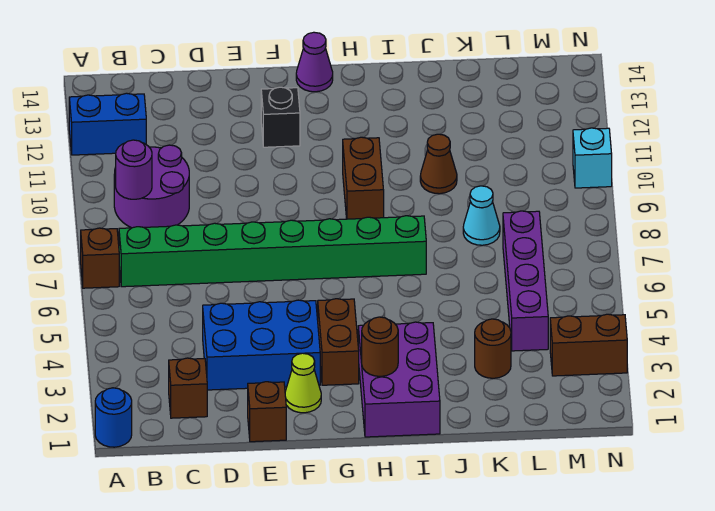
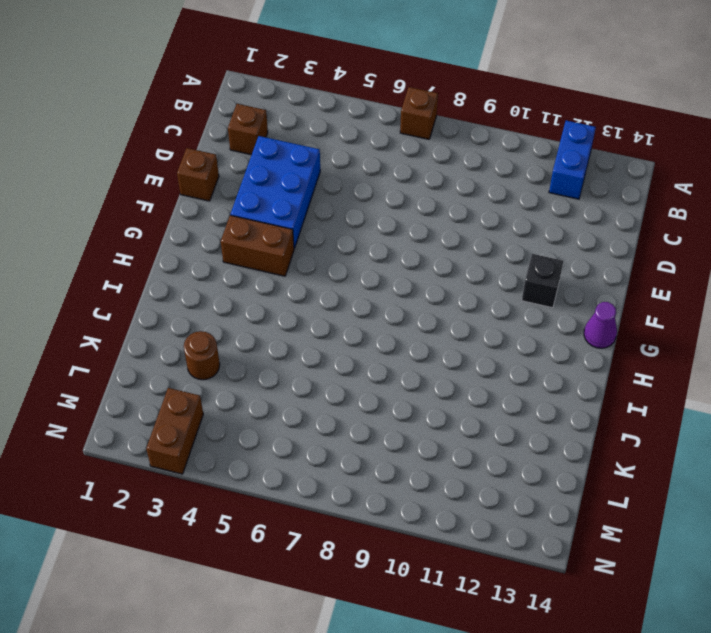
none -> blue round brick A1 level 1
none -> green brick B7:I7 level 1
none -> purple round brick B9:C10 level 1

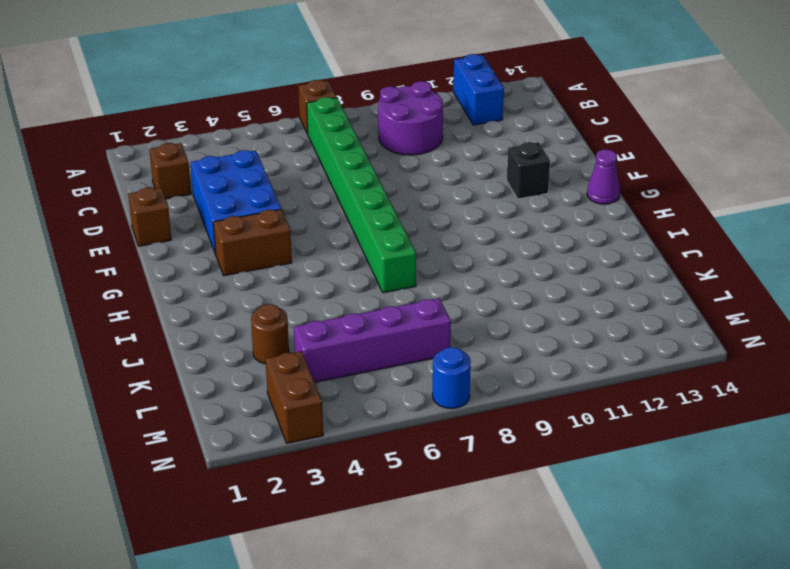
blue round brick N7 level 1 -> blue round brick A1 level 1
none -> lime cone F2 level 1
none -> purple brick H1:I3 level 1
none -> brown brick H9:H10 level 1

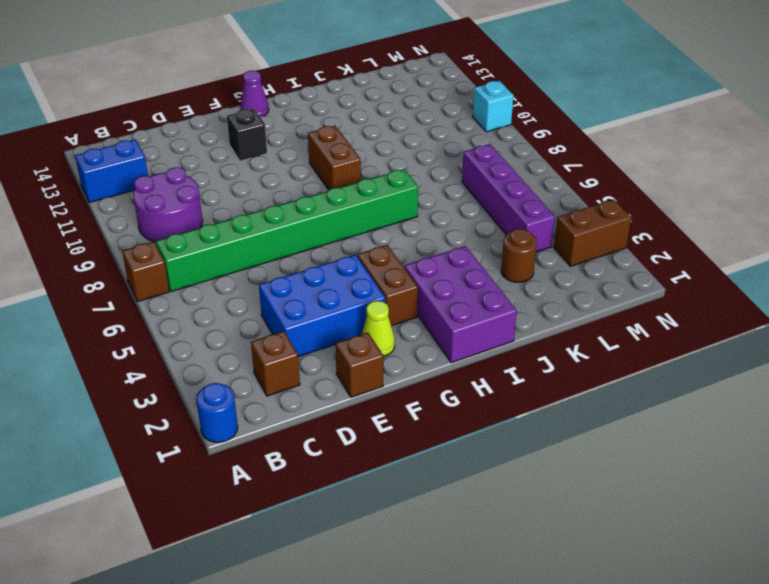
none -> brown cone J10 level 1
none -> cyan cone K8 level 1
none -> purple round brick B9 level 2

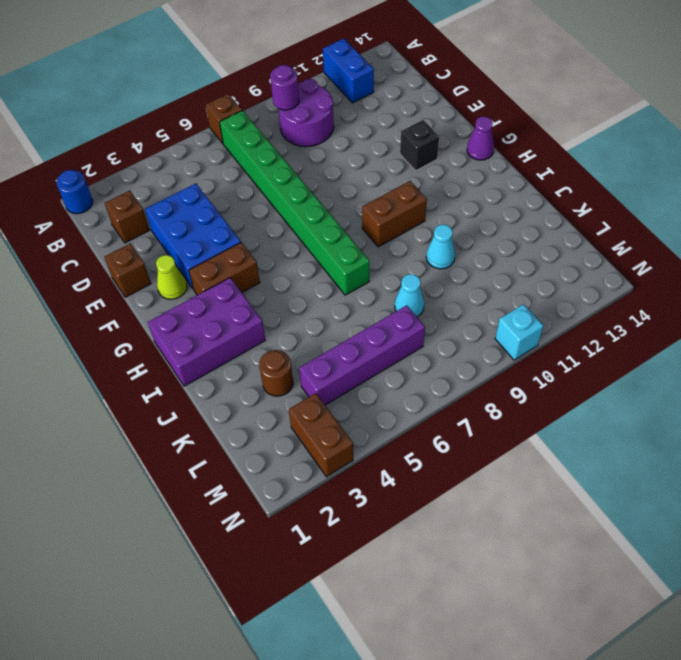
cyan cone J10 level 1 -> brown cone J10 level 1
none -> brown round brick H2 level 2

